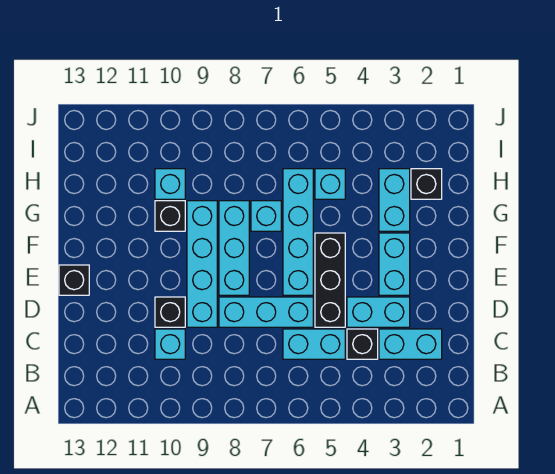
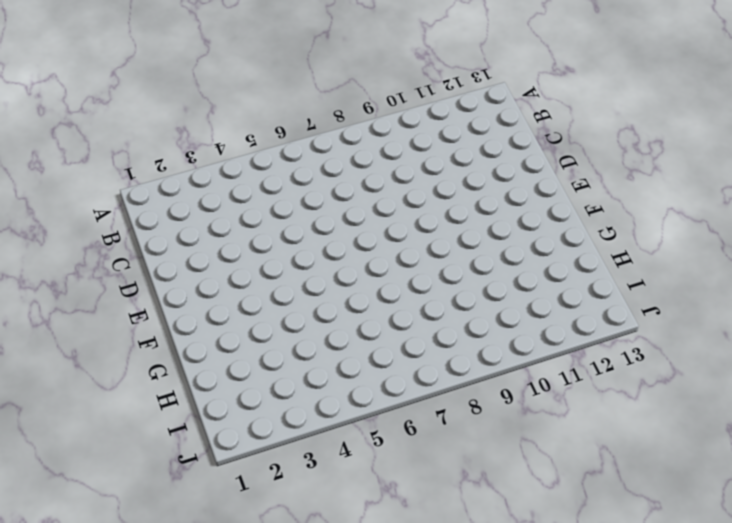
none -> cyan brick C2:C3 level 1
none -> black brick C4 level 1
none -> cyan brick C5:C6 level 1

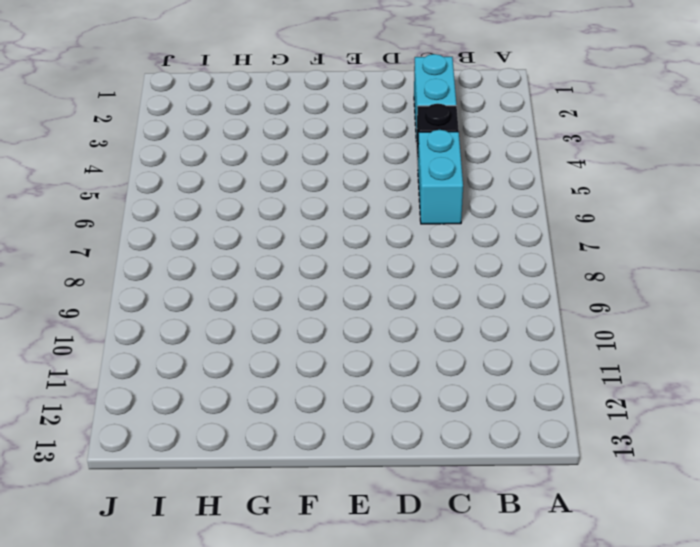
none -> cyan brick C10 level 1
none -> cyan brick D3:D4 level 1
none -> black brick D5:F5 level 1

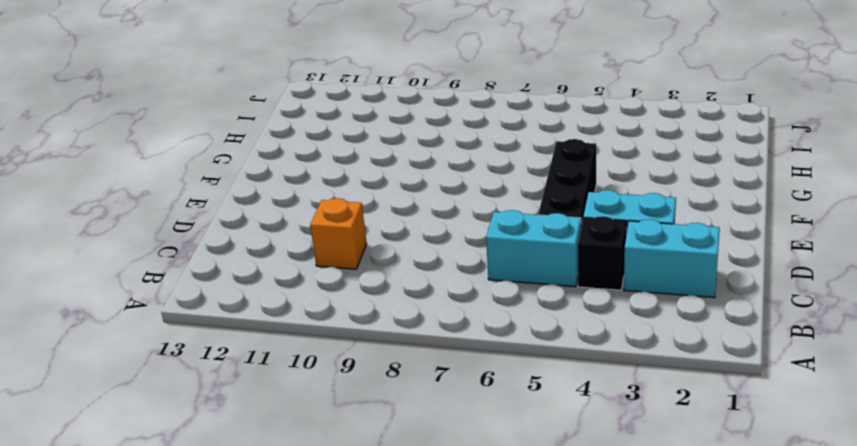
orange brick C10 level 1 -> cyan brick C10 level 1
none -> cyan brick D6:D8 level 1
none -> cyan brick D9:G9 level 1
none -> black brick D10 level 1

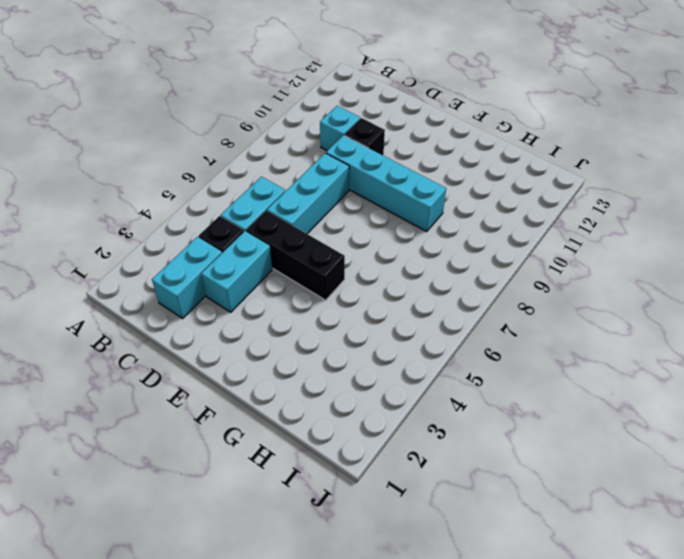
none -> cyan brick E3:F3 level 1
none -> cyan brick E6:H6 level 1
none -> cyan brick E8:G8 level 1

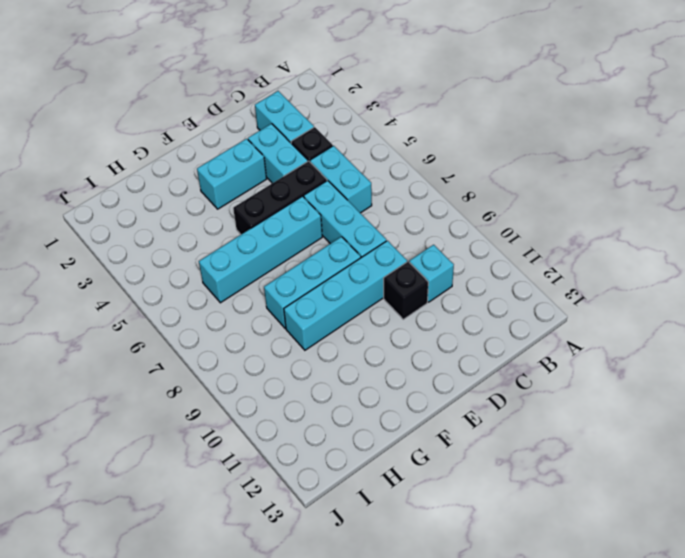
none -> black brick E13 level 1
none -> cyan brick G3:H3 level 1
none -> cyan brick G7 level 1

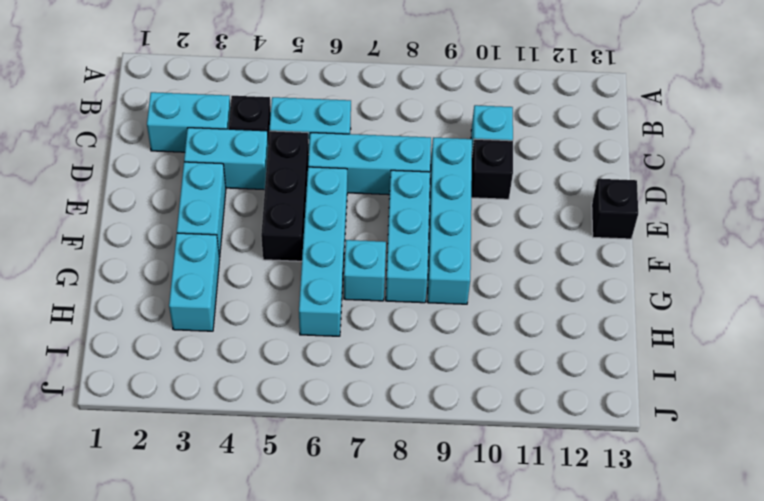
none -> black brick G10 level 1
none -> black brick H2 level 1
none -> cyan brick H5 level 1

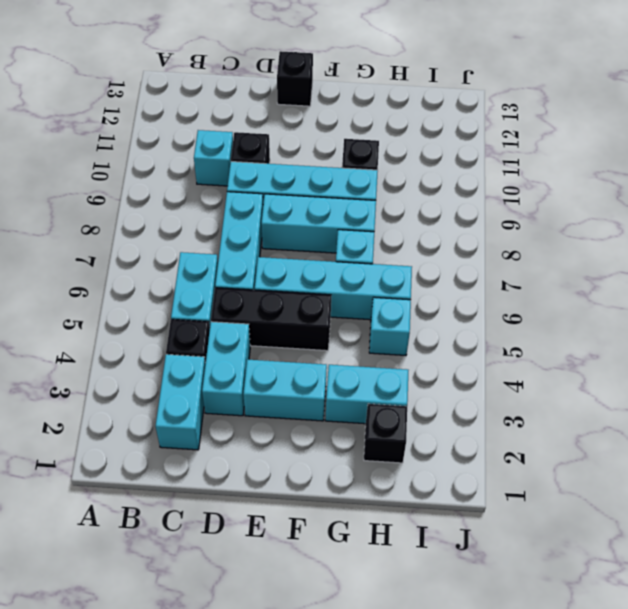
none -> cyan brick H10 level 1

